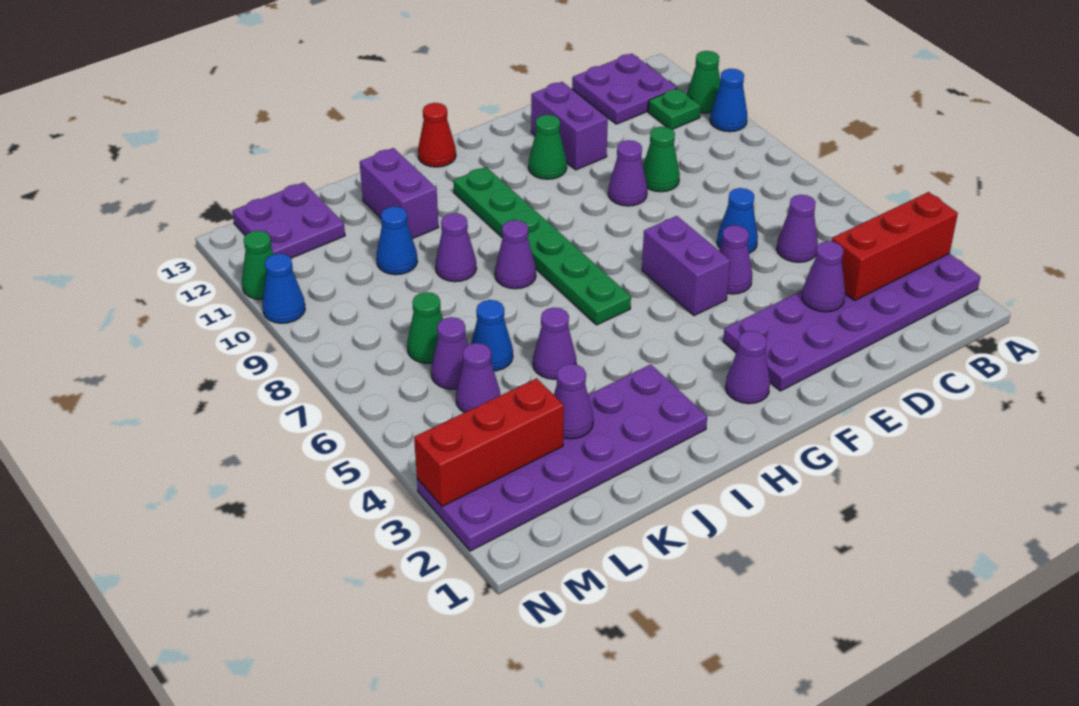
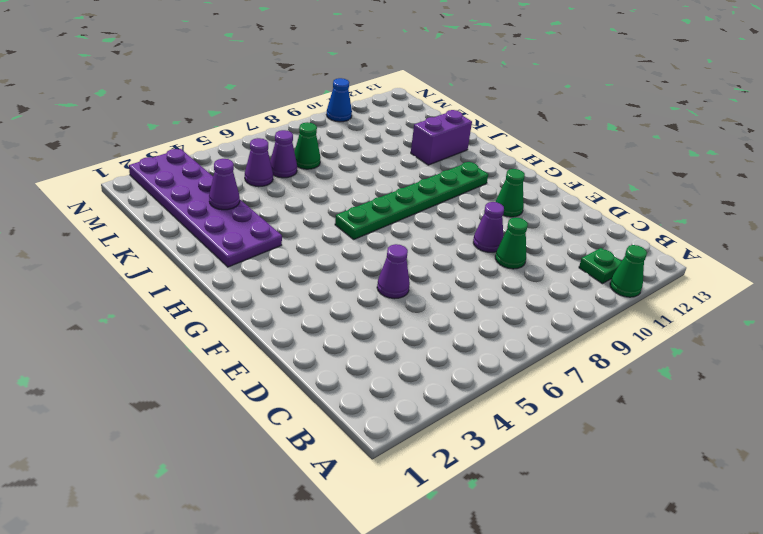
none -> purple plate A2:F3 level 1
none -> blue cone A10 level 1
none -> purple plate B12:C13 level 1
none -> purple cone C5 level 1

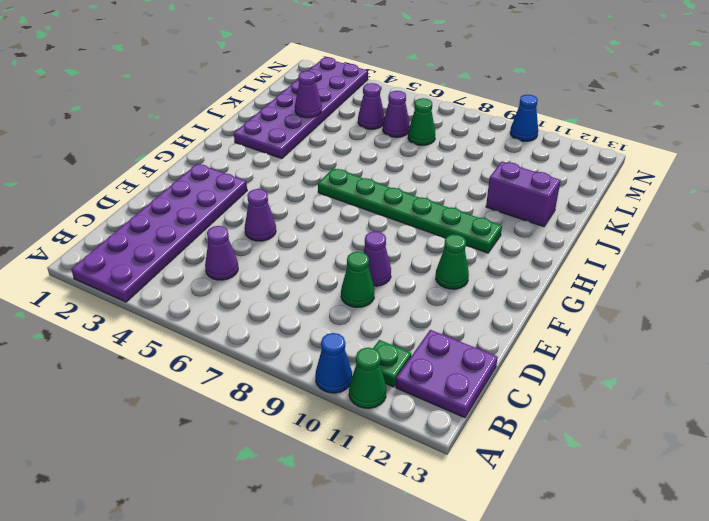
none -> blue cone D6 level 1
none -> purple brick E11:E12 level 1
none -> purple brick F5:F6 level 1
none -> purple cone G2 level 1

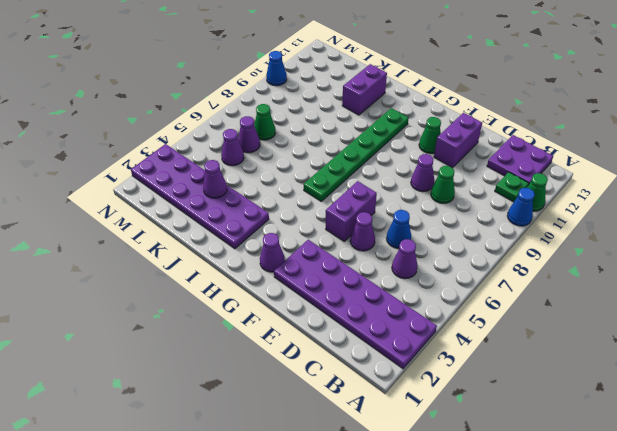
none -> red cone H13 level 1
none -> purple cone I8 level 1
none -> purple cone J5 level 1
none -> purple cone J9 level 1

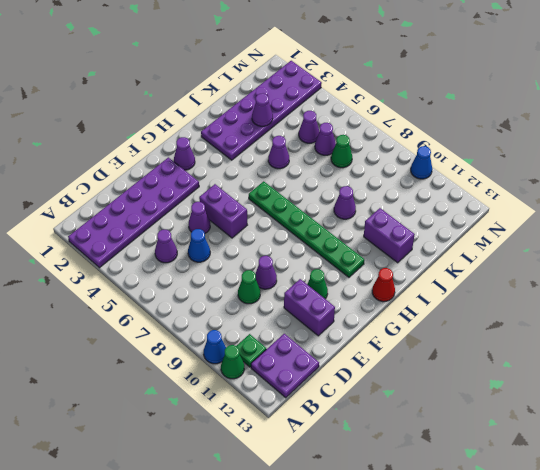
none -> purple cone I8 level 1
none -> blue cone K6 level 1
none -> blue cone K10 level 1
none -> purple plate L12:M13 level 1

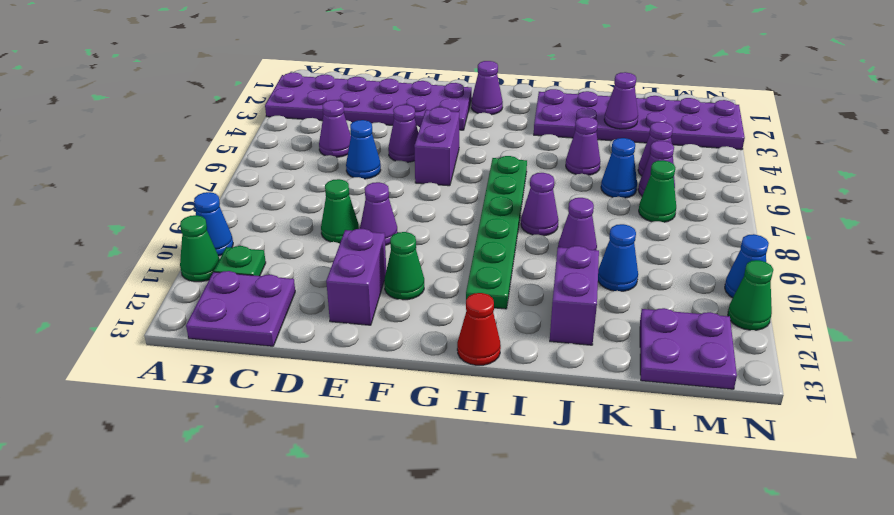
none -> red brick A3:C3 level 2
none -> purple cone D3 level 2
none -> red brick L3:N3 level 2

